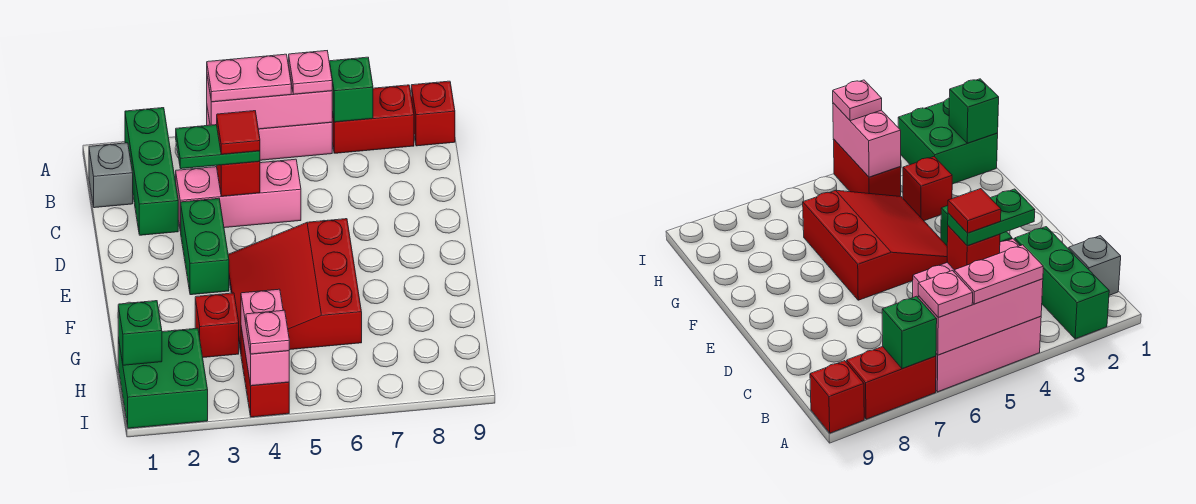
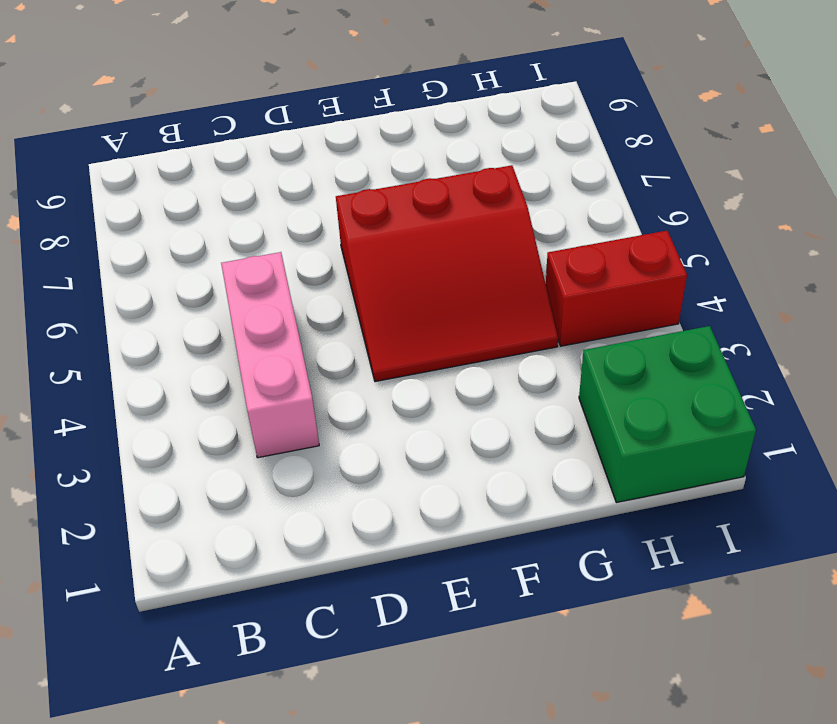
none -> green brick A2:C2 level 1
none -> pink brick A4:A6 level 1
none -> red brick A7:A8 level 1

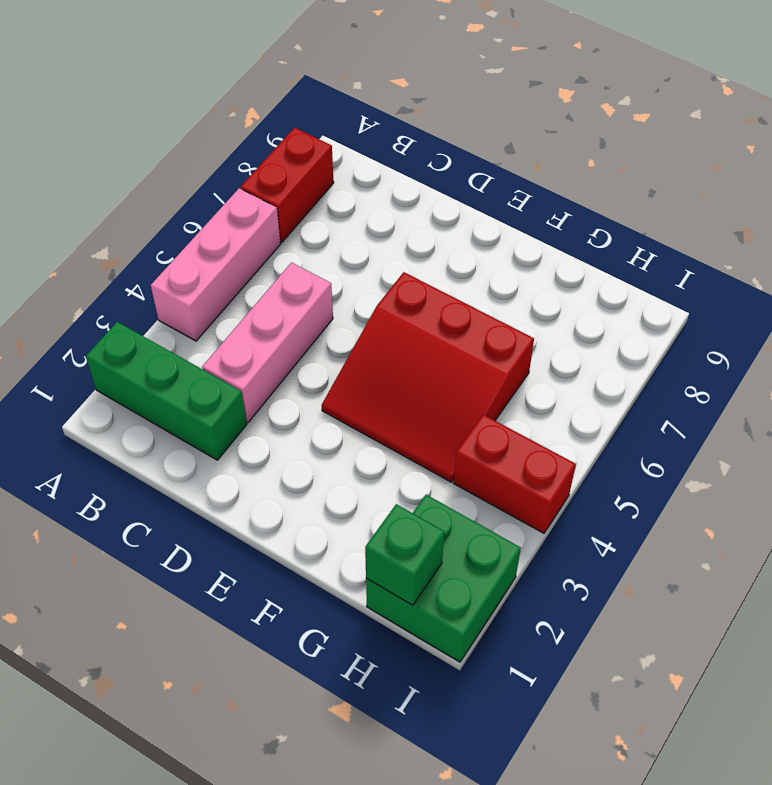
none -> red brick A9 level 1
none -> grey brick B1 level 1
none -> green brick D3:E3 level 1

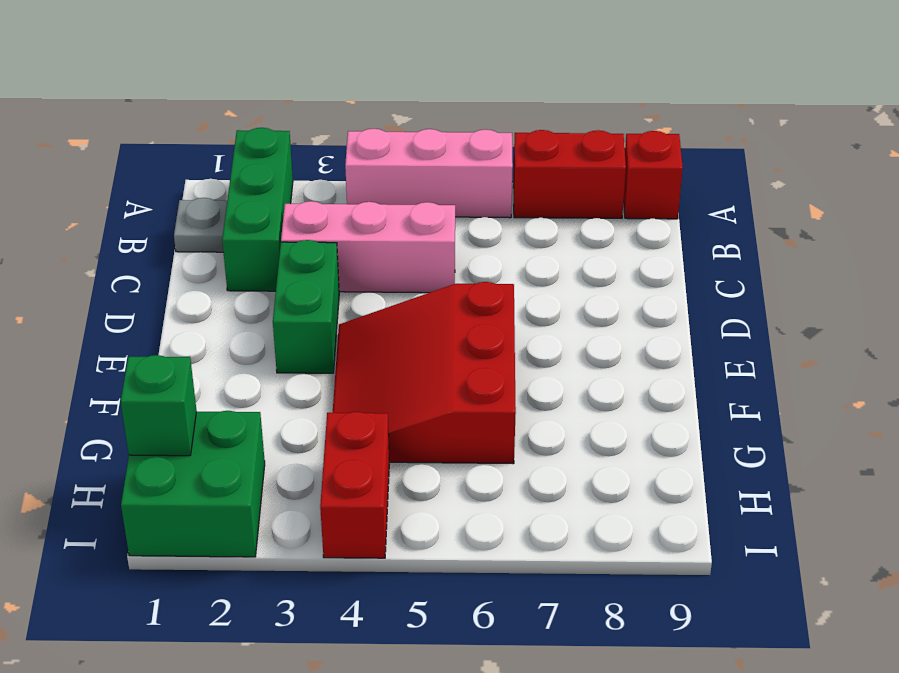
grey plate B1 level 1 -> grey brick B1 level 1
none -> red brick G3 level 1
none -> pink brick A4:A6 level 2
none -> green brick A7 level 2

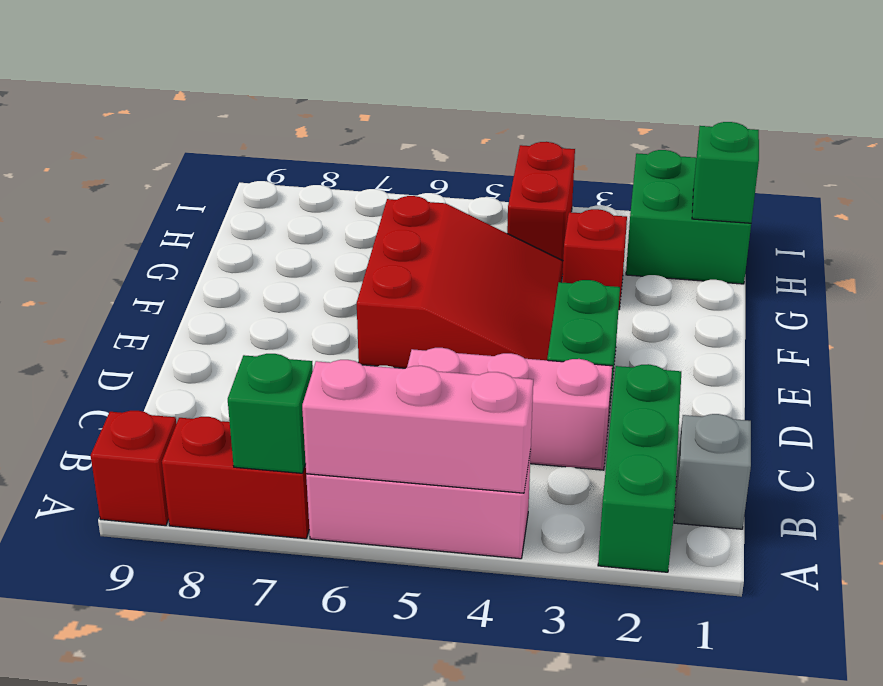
none -> red brick C4 level 2
none -> pink brick H4:I4 level 2
none -> pink plate A4:A5 level 3

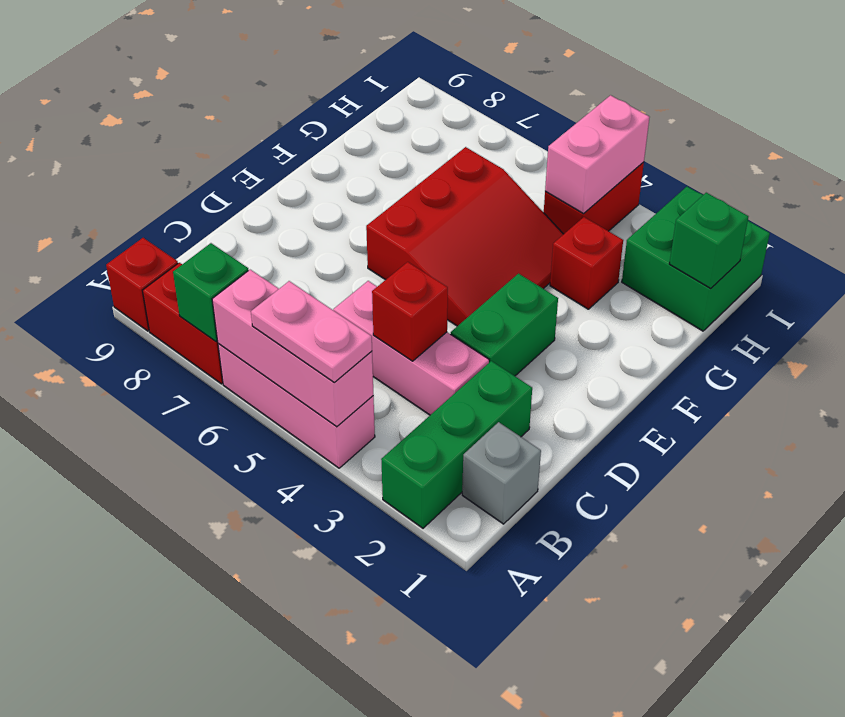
none -> pink plate A6 level 3
none -> green plate C3:C4 level 3
none -> pink plate I4 level 3

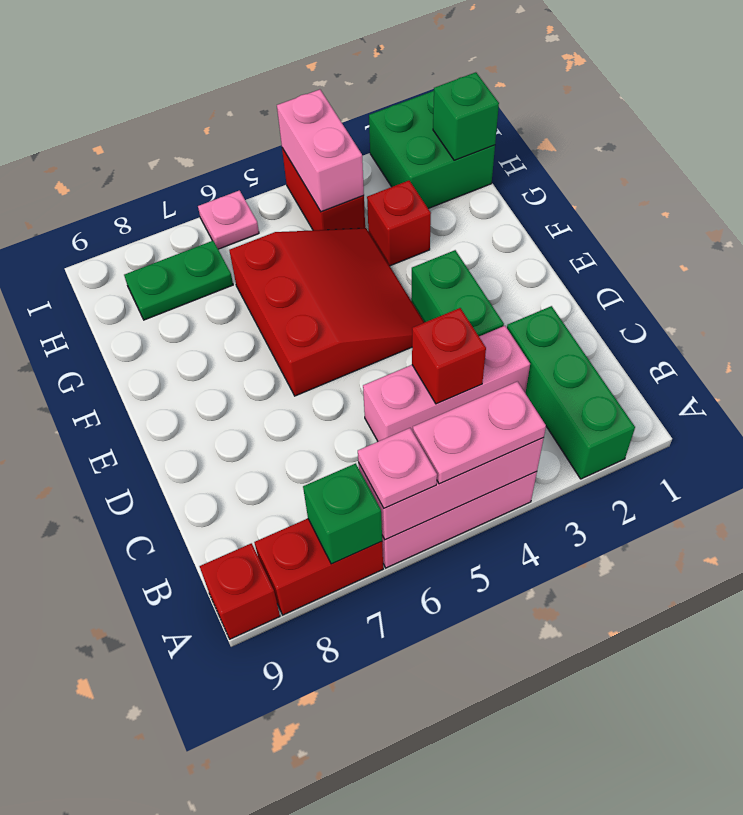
green plate H7:H8 level 1 -> green plate C3:C4 level 3
pink plate I6 level 1 -> pink plate I4 level 3
none -> grey brick B1 level 1
none -> red tile C4 level 4

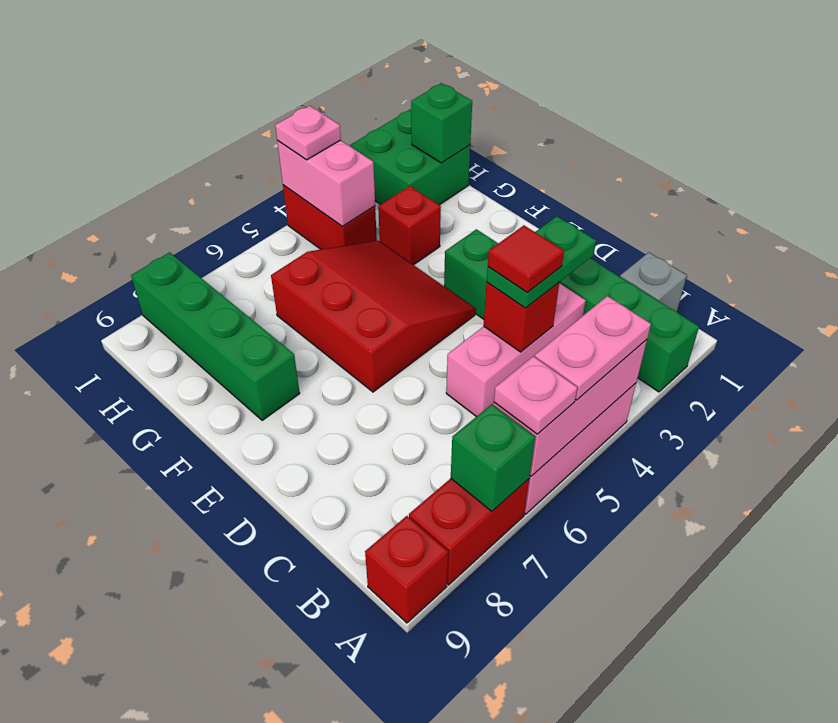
green brick F8:I8 level 1 -> none

